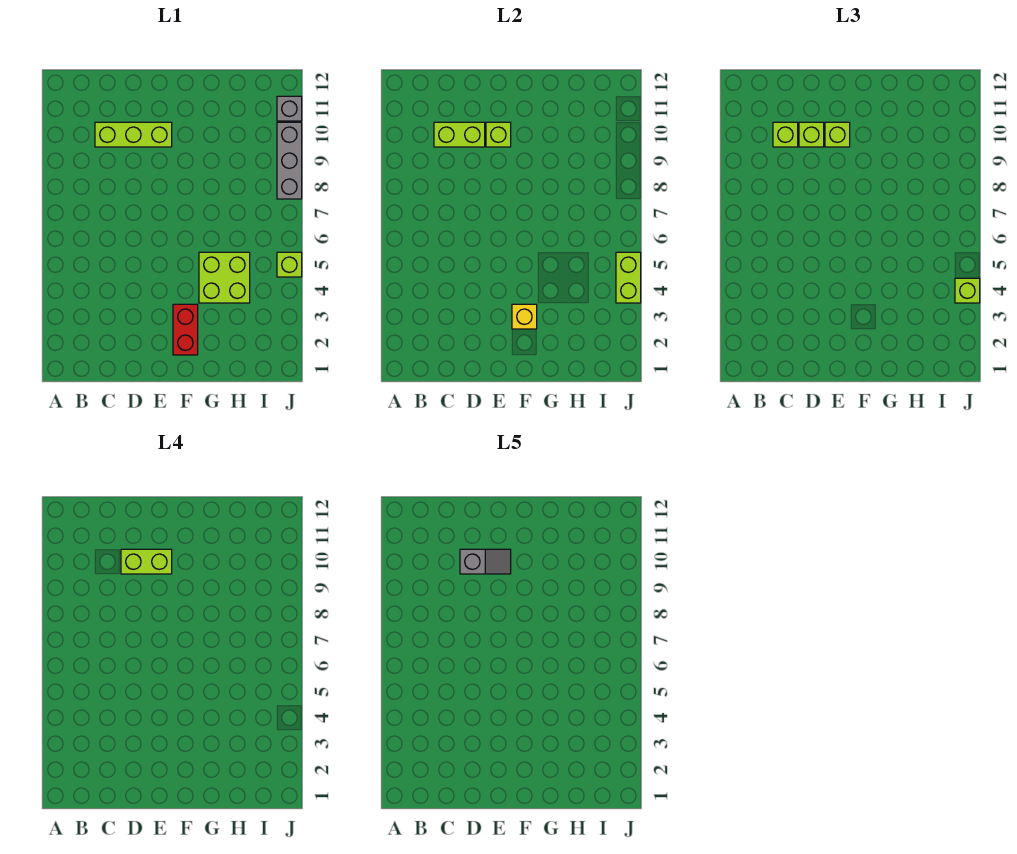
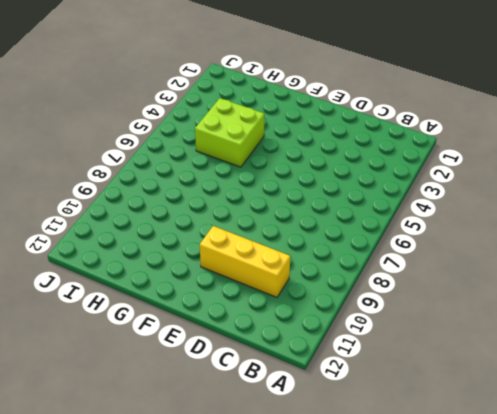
yellow brick C10:E10 level 1 -> lime brick C10:E10 level 1
none -> red brick F2:F3 level 1
none -> lime brick J5 level 1
none -> grey brick J8:J10 level 1

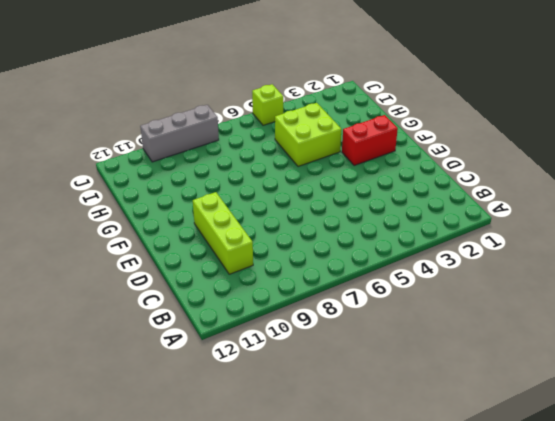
none -> grey brick J11 level 1
none -> lime brick C10:D10 level 2
none -> lime brick E10 level 2

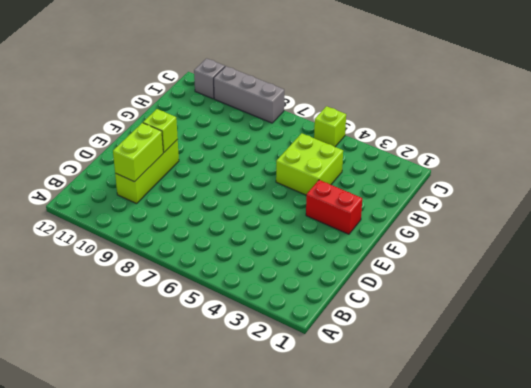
none -> yellow brick F3 level 2
none -> lime brick J4:J5 level 2
none -> lime brick C10 level 3

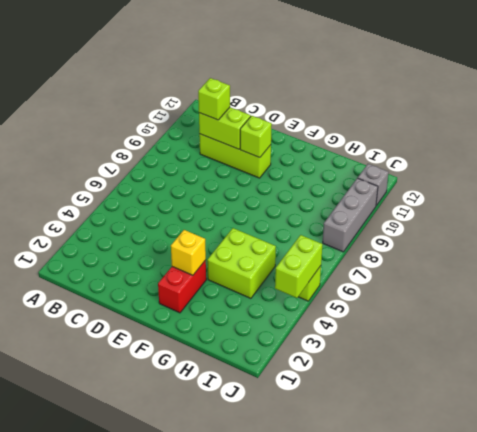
none -> lime brick D10 level 3
none -> lime brick E10 level 3
none -> lime brick J4 level 3

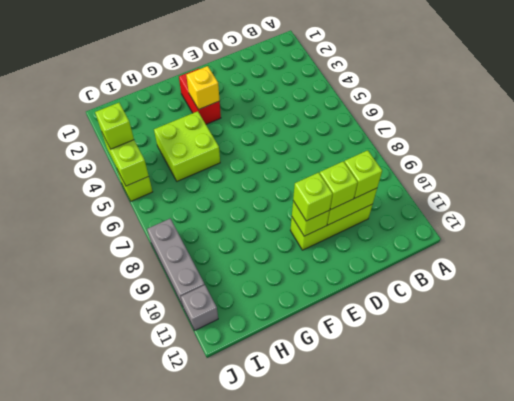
none -> lime brick D10:E10 level 4
none -> grey slope D10:E10 level 5 top D

